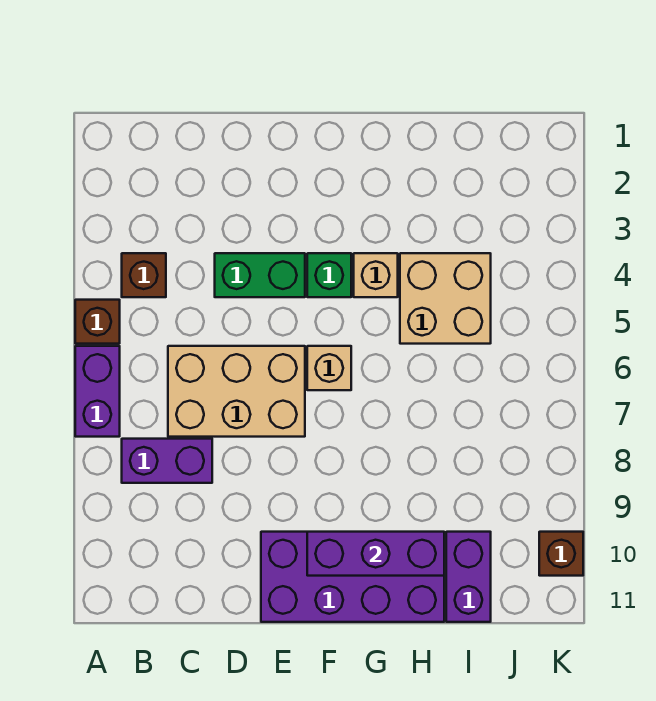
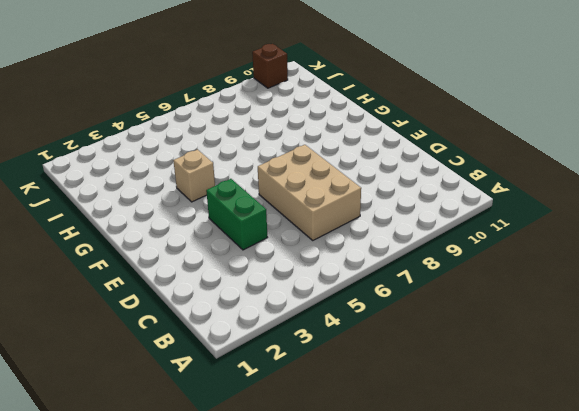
none -> brown brick A5 level 1
none -> purple brick A6:A7 level 1
none -> brown brick B4 level 1

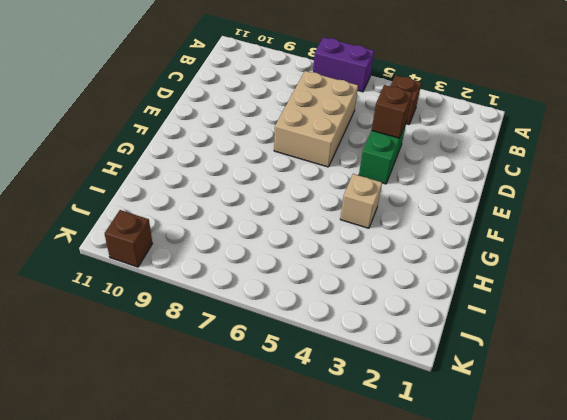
brown brick D4 level 2 -> brown brick A5 level 1
none -> purple brick B8:C8 level 1
none -> purple brick E10:H11 level 1
none -> green brick F4 level 1

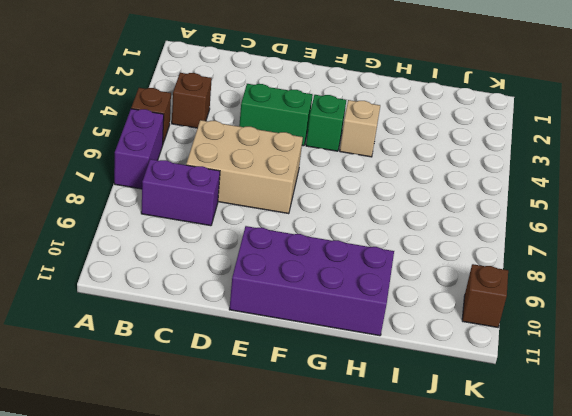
none -> tan brick F6 level 1
none -> tan brick H4:I5 level 1
none -> purple brick I10:I11 level 1

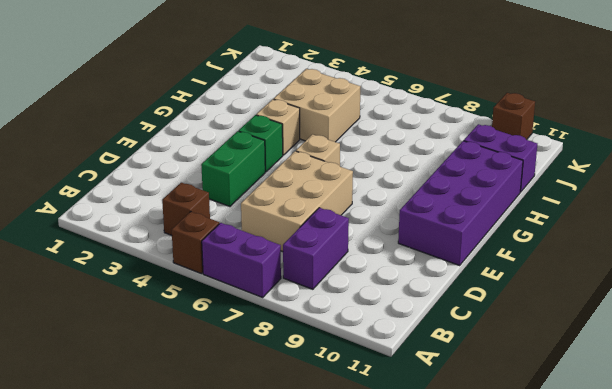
none -> purple brick F10:H10 level 2

